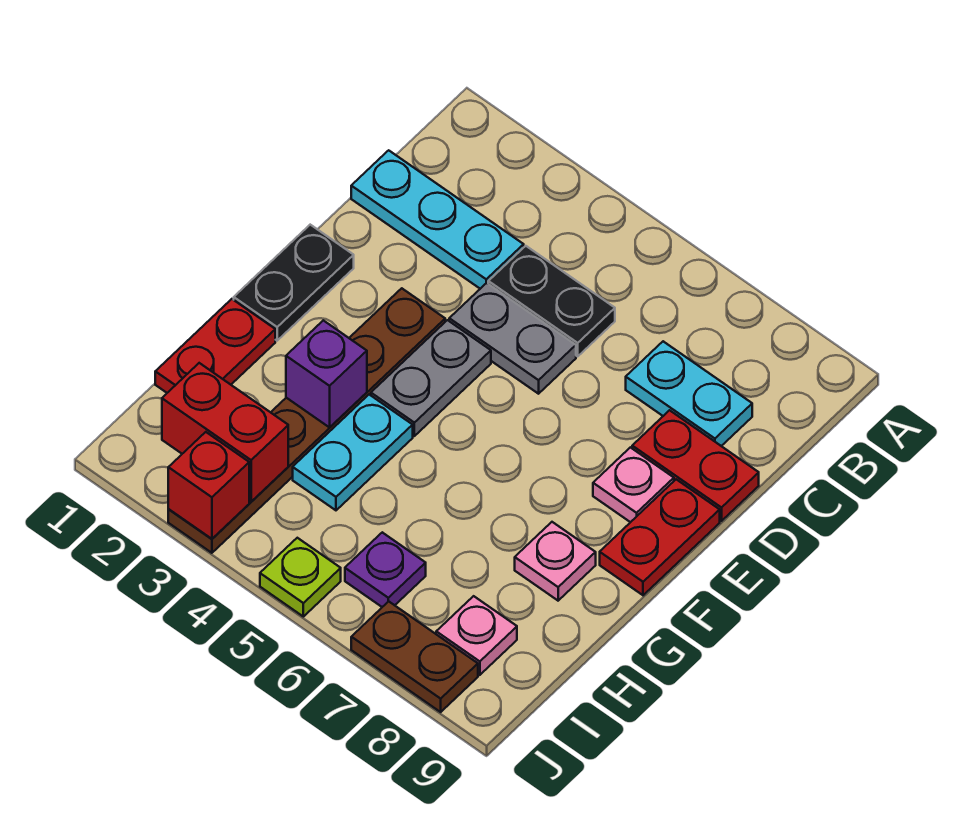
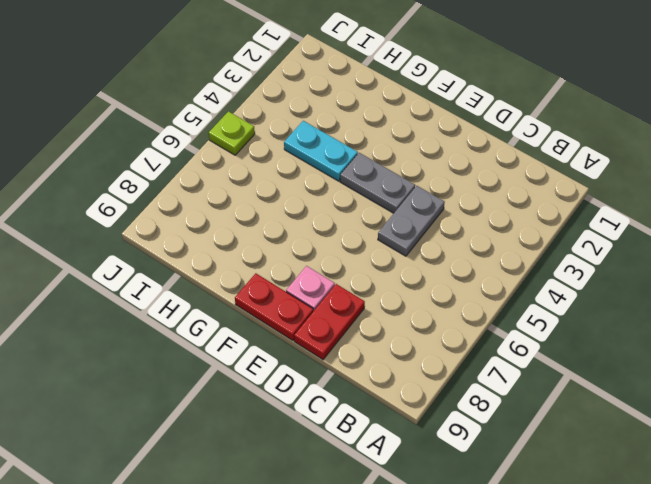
none -> cyan plate C1:C3 level 1
none -> black plate C4:C5 level 1
none -> cyan plate C7:C8 level 1

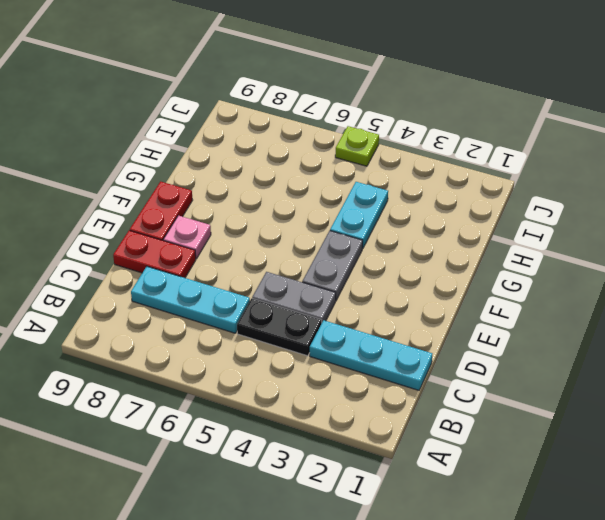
cyan plate C6:C8 level 1 -> cyan plate C7:C8 level 1
none -> black plate E1:F1 level 1
none -> brown plate E3:J3 level 1
none -> red plate G1:H1 level 1

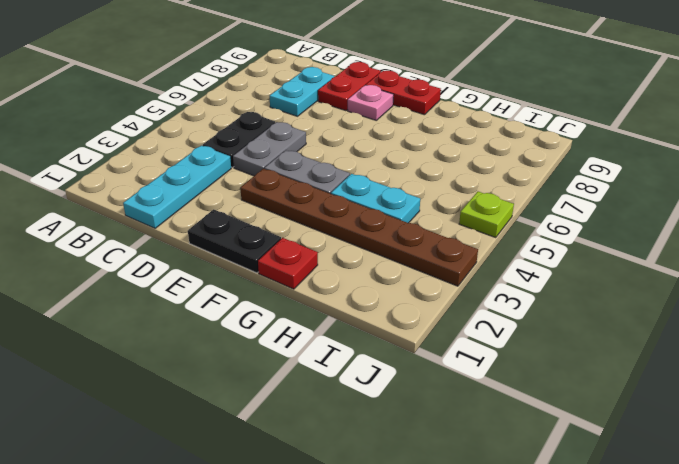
red plate G1 level 1 -> red plate G1:H1 level 1
none -> pink plate G8 level 1
none -> purple plate I6 level 1
none -> pink plate I8 level 1

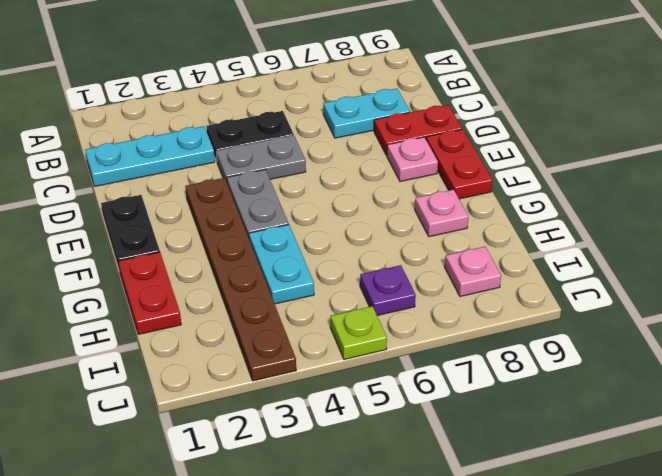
none -> brown plate J7:J8 level 1
none -> purple brick G3 level 2
none -> red brick I2:I3 level 2

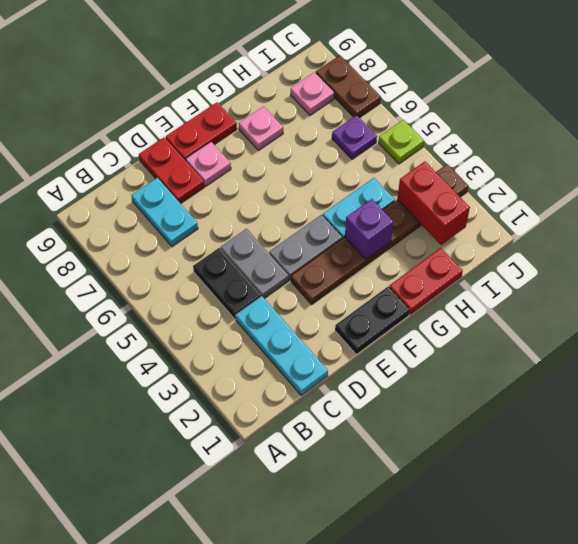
none -> red brick J3 level 2

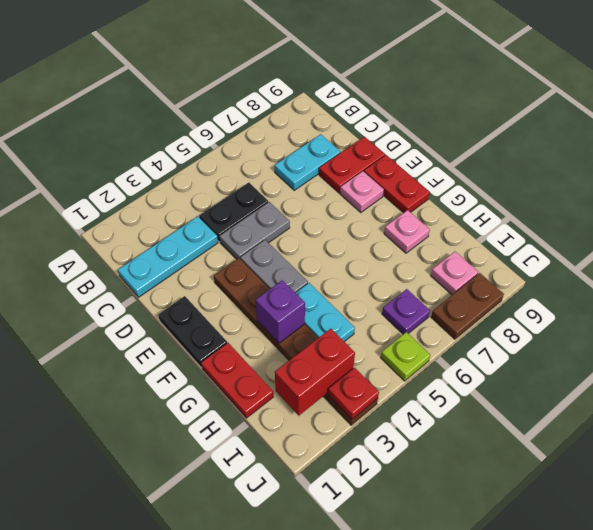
red plate J3 level 2 -> red brick J3 level 2

